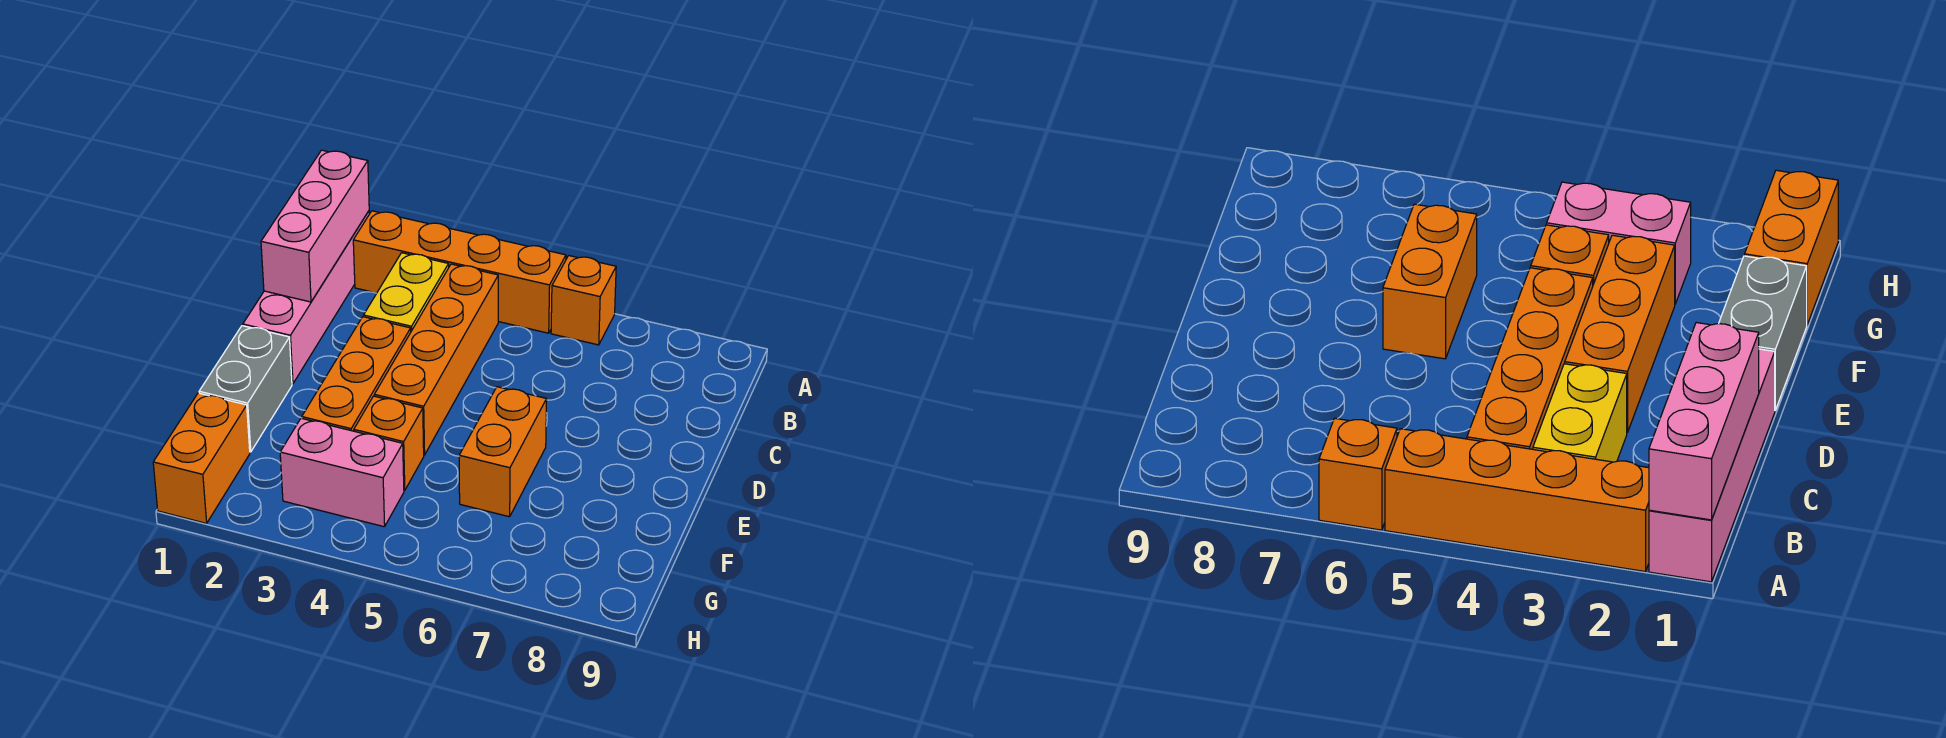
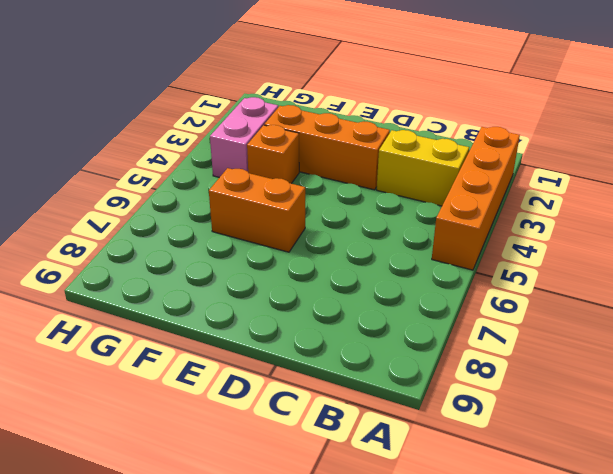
none -> pink brick A1:D1 level 1
none -> orange brick A6 level 1
none -> orange brick B4:E4 level 1

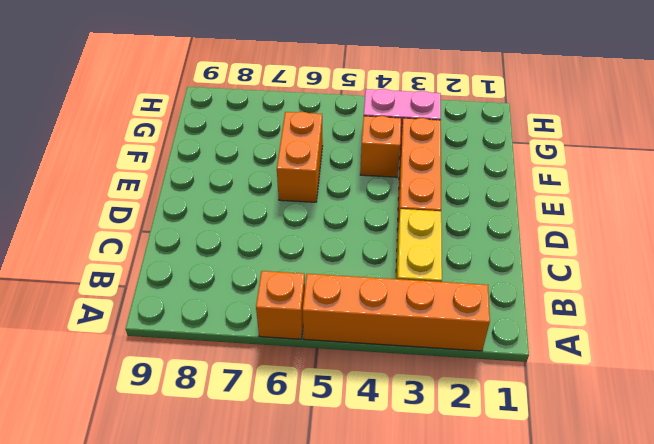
none -> pink brick A1:D1 level 1
none -> orange brick B4:E4 level 1
none -> grey brick E1:F1 level 1

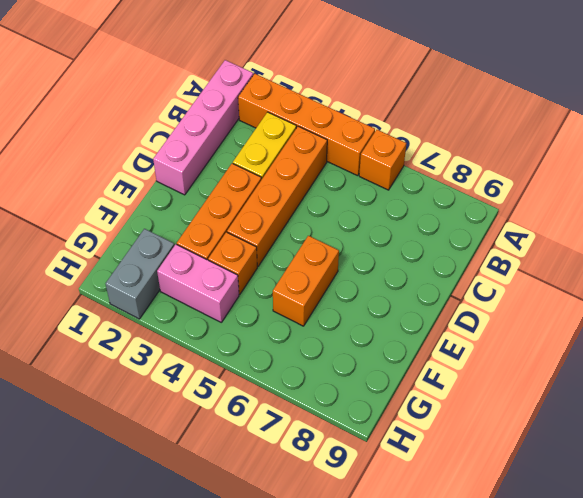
grey brick G2:H2 level 1 -> grey brick E1:F1 level 1
none -> orange brick G1:H1 level 1
none -> pink brick A1:C1 level 2

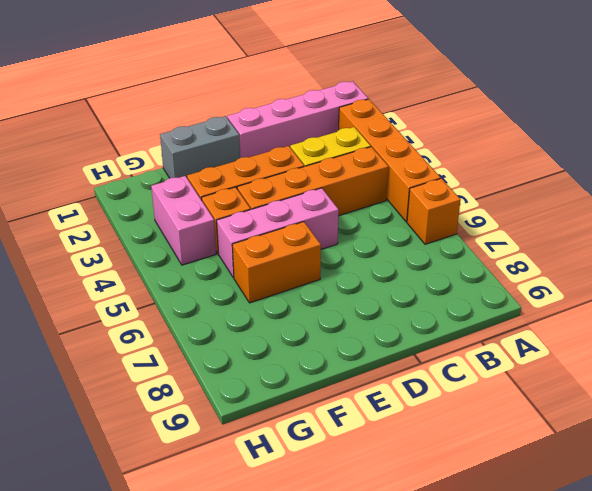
pink brick D5:F5 level 1 -> pink brick A1:C1 level 2
none -> orange brick G1:H1 level 1

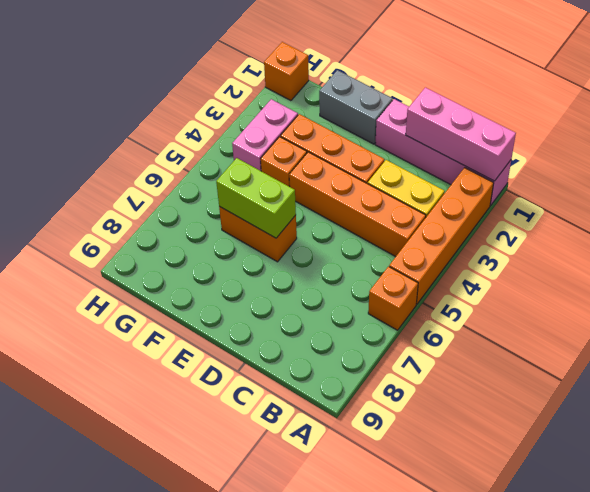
lime brick E6:F6 level 2 -> none
orange brick H1 level 1 -> orange brick G1:H1 level 1

